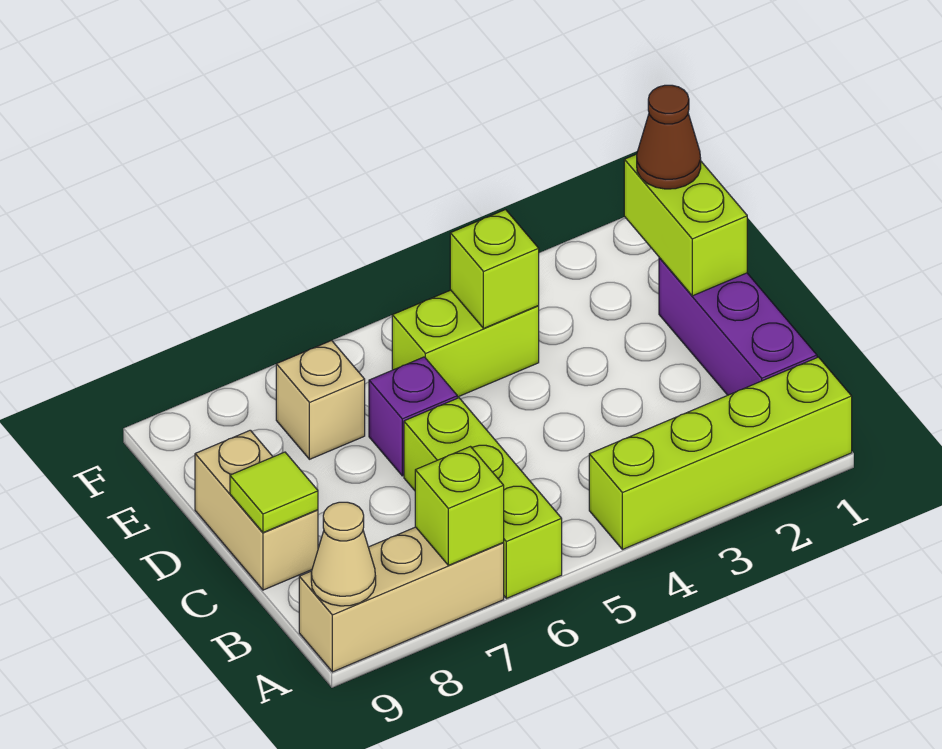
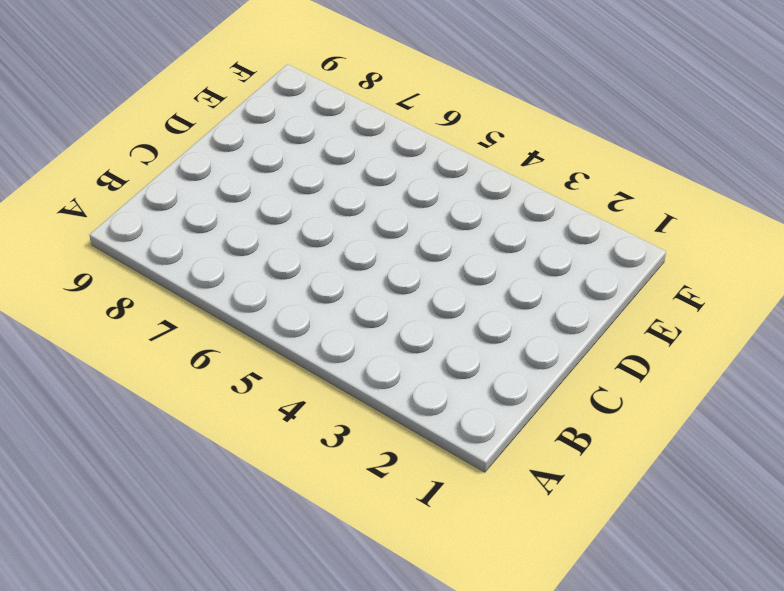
none -> lime brick A1:A4 level 1
none -> lime brick A6:C6 level 1
none -> tan brick A7:A9 level 1

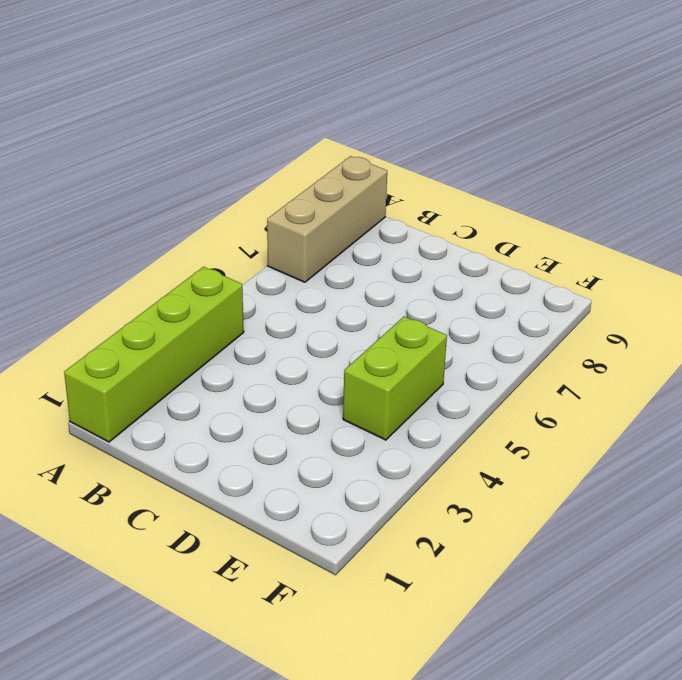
none -> lime brick A6:C6 level 1
none -> purple brick B1:D1 level 1
none -> tan brick C9:D9 level 1

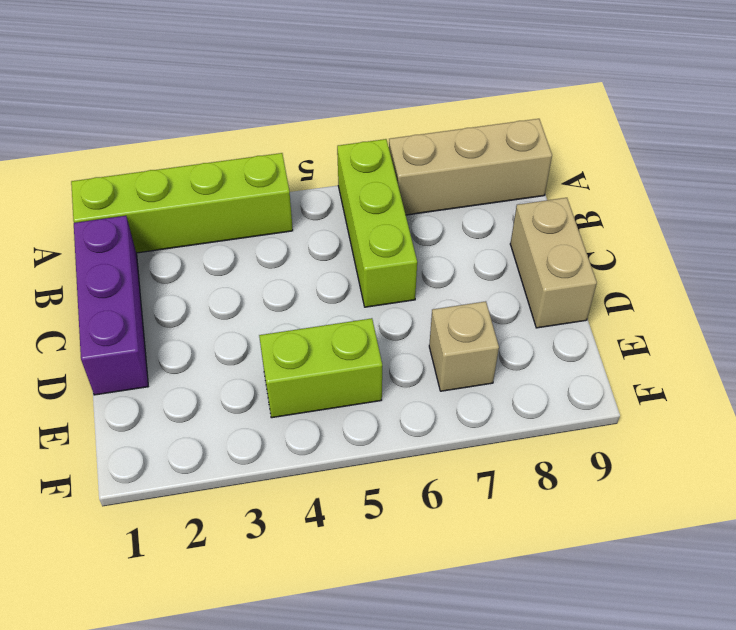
none -> purple brick D6 level 1
none -> lime brick A7 level 2
none -> tan cone A9 level 2

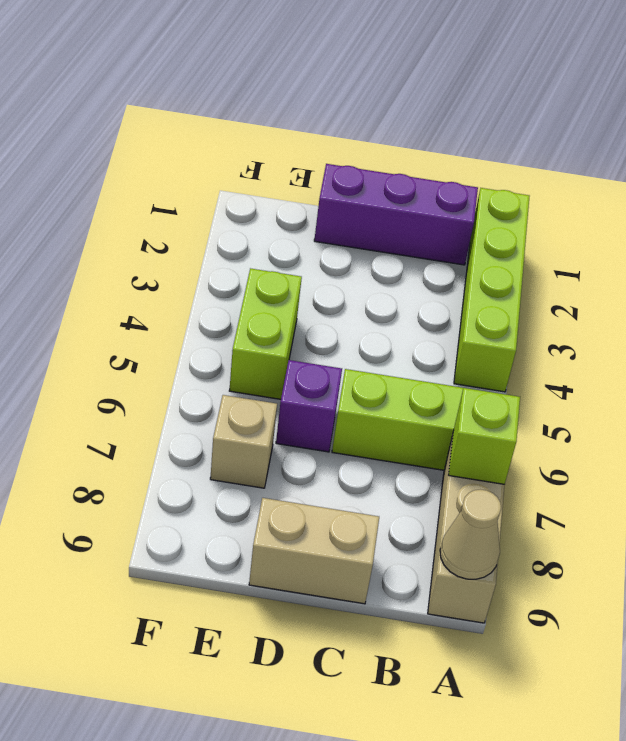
none -> lime tile C9 level 2
none -> lime brick D1:E1 level 2
none -> lime brick E4 level 2

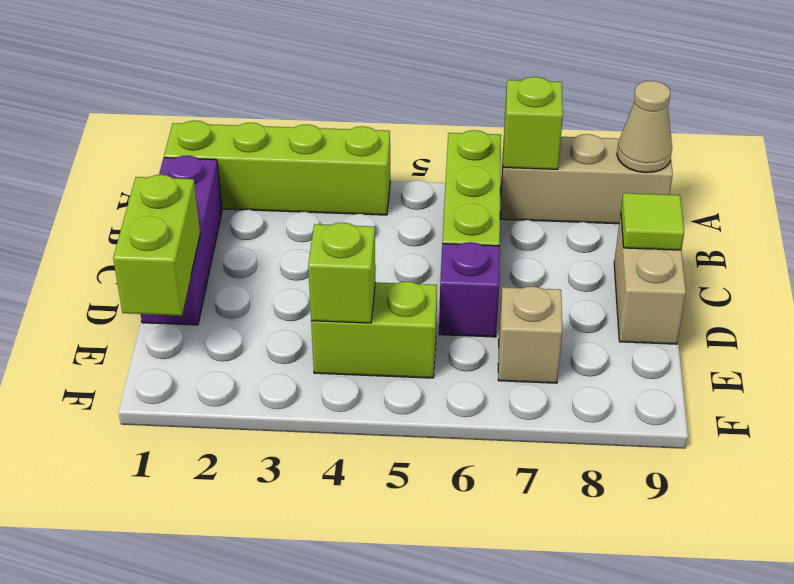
none -> brown cone E1 level 3

